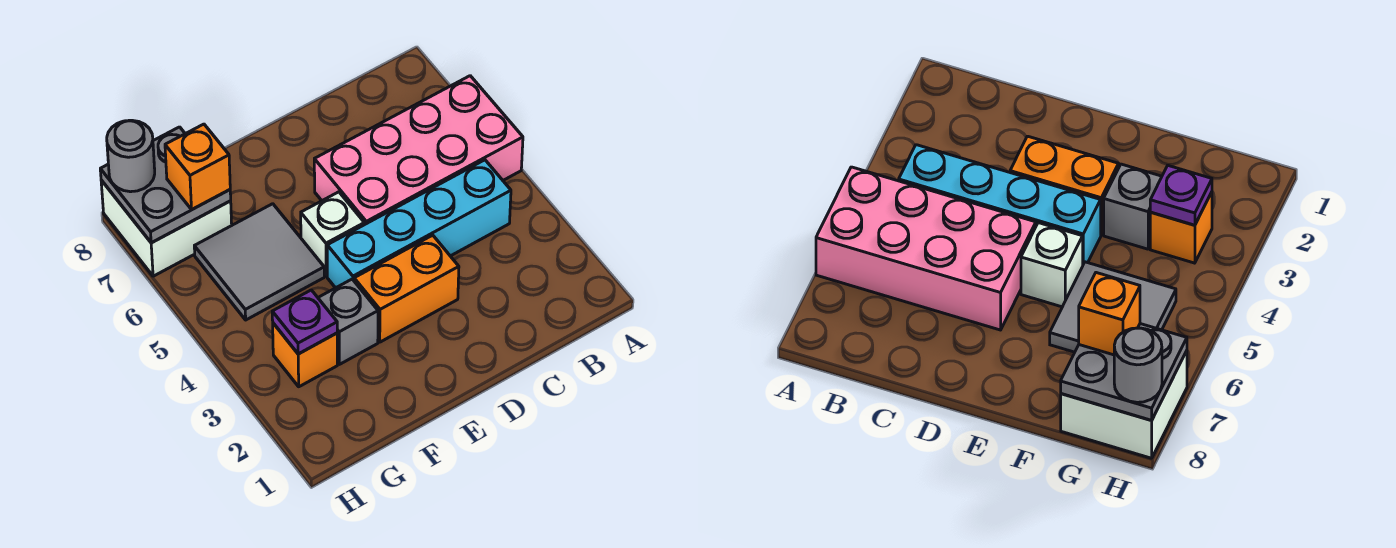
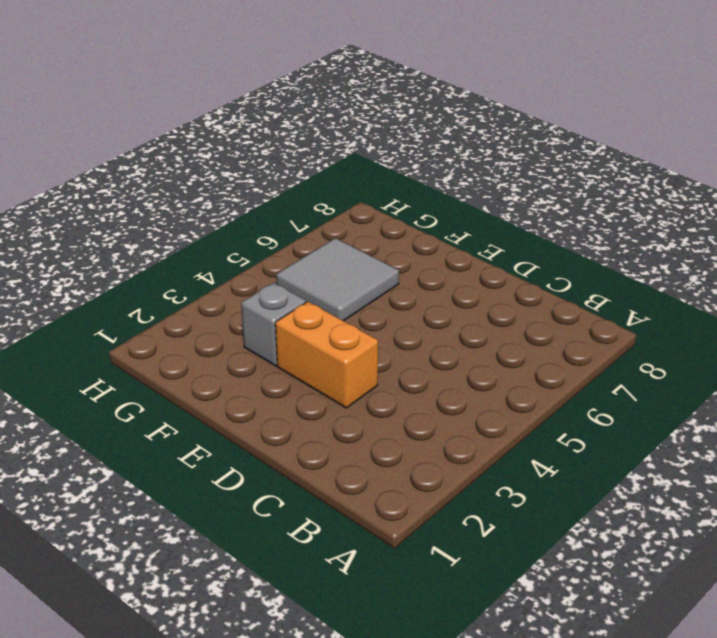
none -> pink brick A5:D6 level 1
none -> cyan brick B4:E4 level 1
none -> white brick E5 level 1

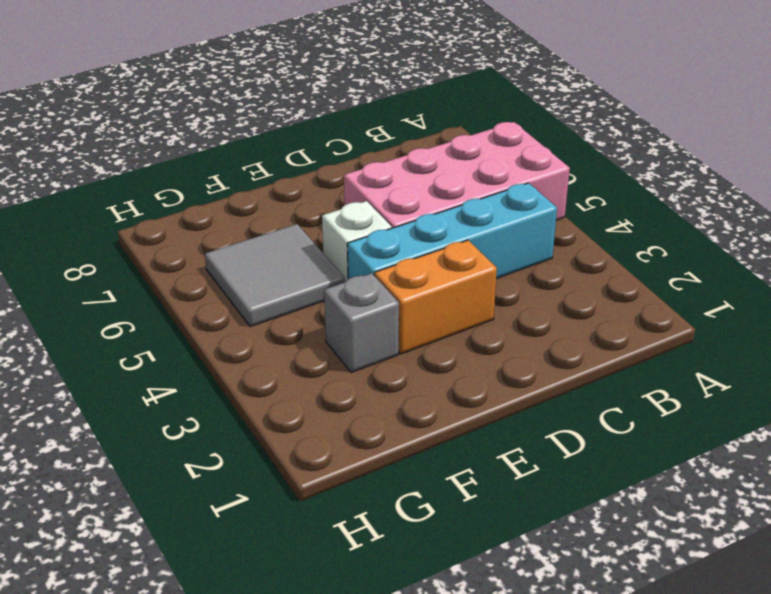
none -> orange brick G3 level 1
none -> white brick G7:H8 level 1
none -> purple plate G3 level 2

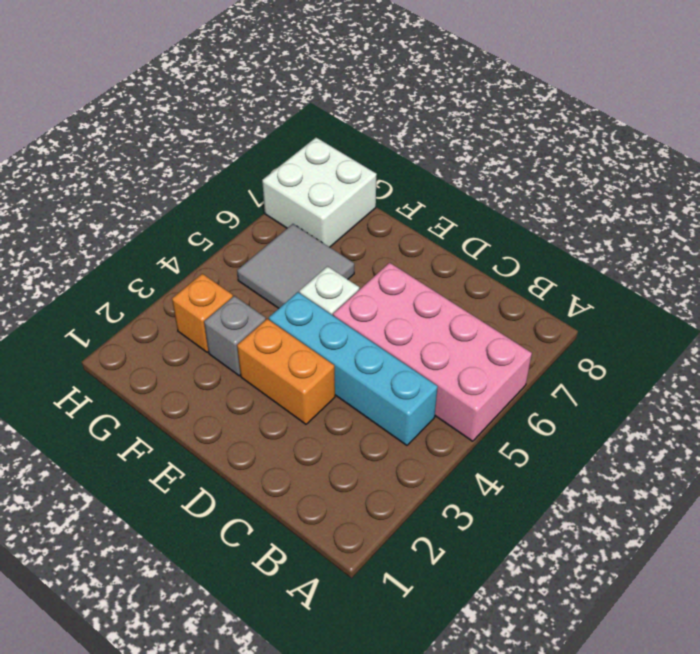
none -> purple plate G3 level 2
none -> grey plate G7:H8 level 2
none -> orange brick G7 level 3

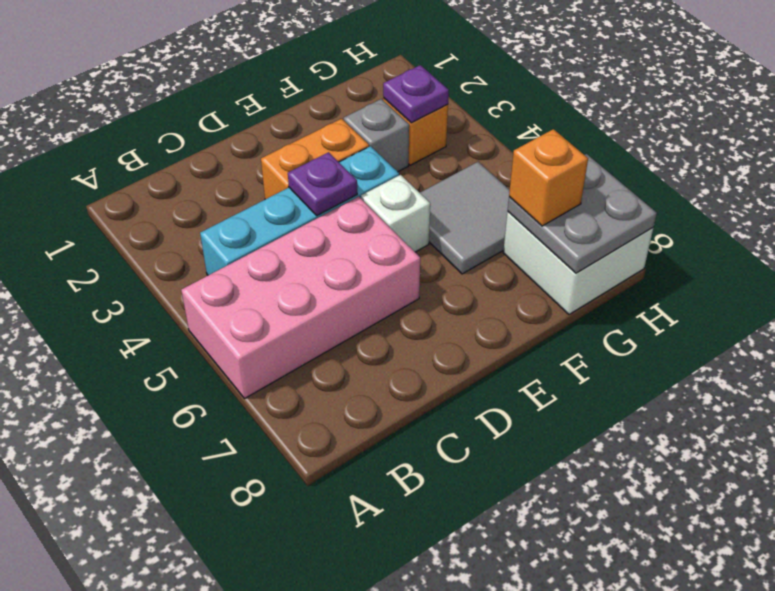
purple plate D4 level 2 -> none
none -> grey round brick H8 level 3

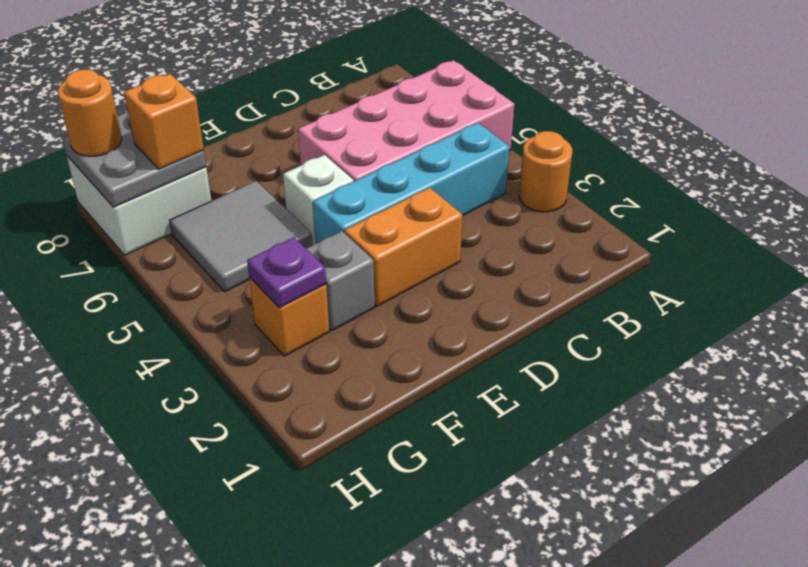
orange round brick A3 level 1 -> none
orange round brick H8 level 3 -> grey round brick H8 level 3

